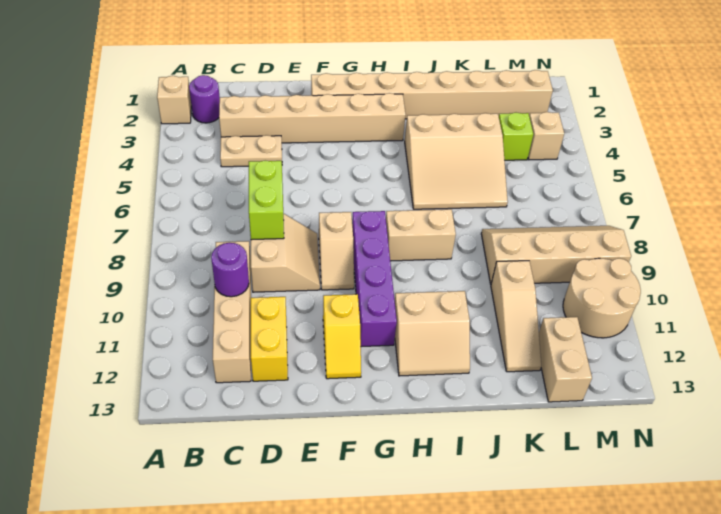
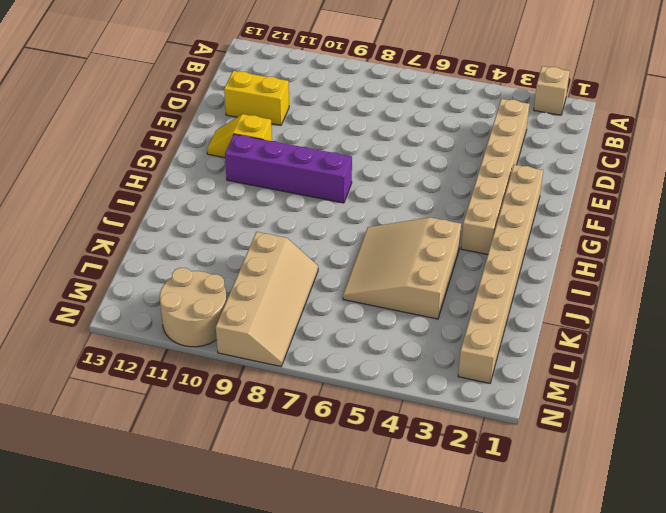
none -> purple round brick B2 level 1
none -> tan plate C4:D4 level 1
none -> tan brick C9:C12 level 1

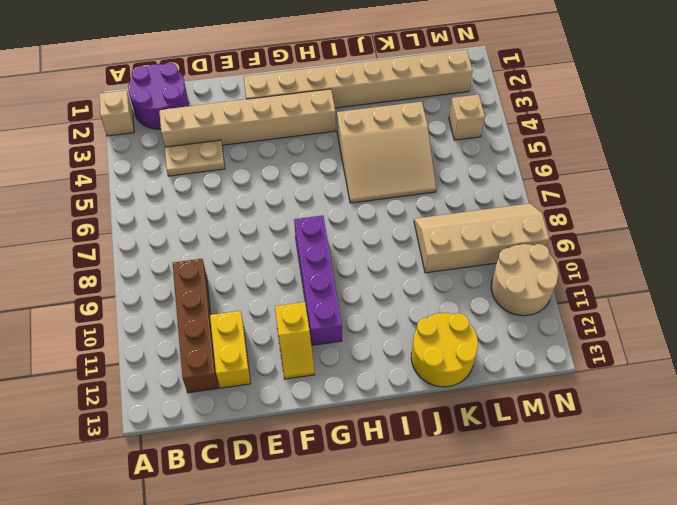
purple round brick B1:C2 level 1 -> purple round brick B2 level 1
brown brick C9:C12 level 1 -> tan brick C9:C12 level 1
yellow round brick J12:K13 level 1 -> tan slope K10:K12 level 1 top 10
none -> tan slope D8:E9 level 1 top D
none -> tan slope F8:F9 level 1 top 8
none -> tan brick H8:I8 level 1

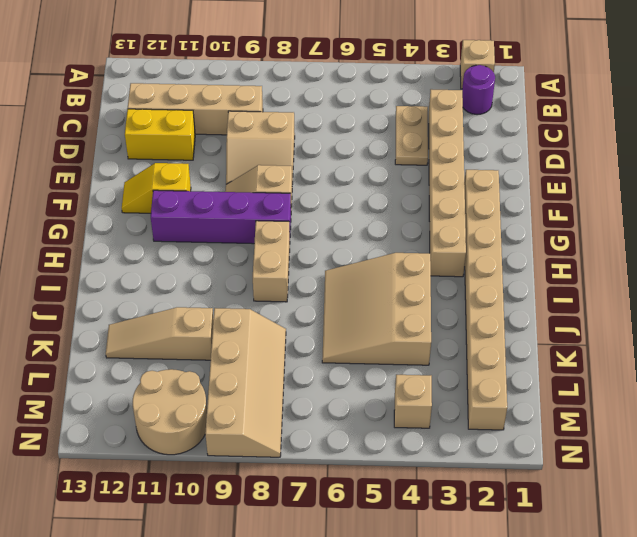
none -> tan slope H11:I12 level 1 top 11
none -> lime brick L4 level 1
none -> tan brick L12:L13 level 1

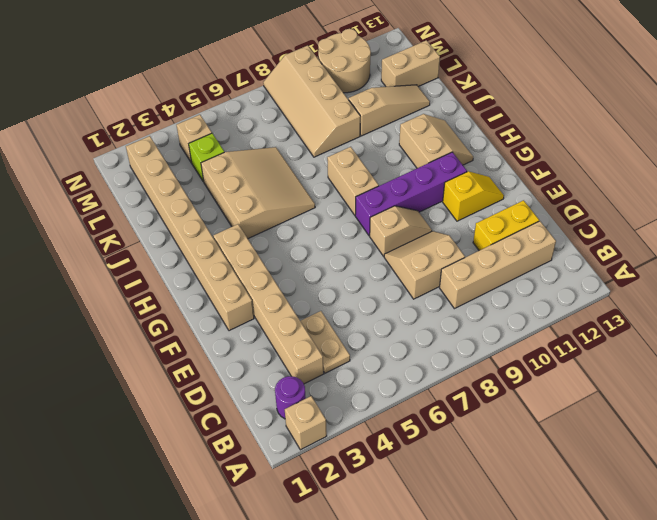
none -> purple round brick C10 level 2
none -> lime brick D7:D8 level 2

